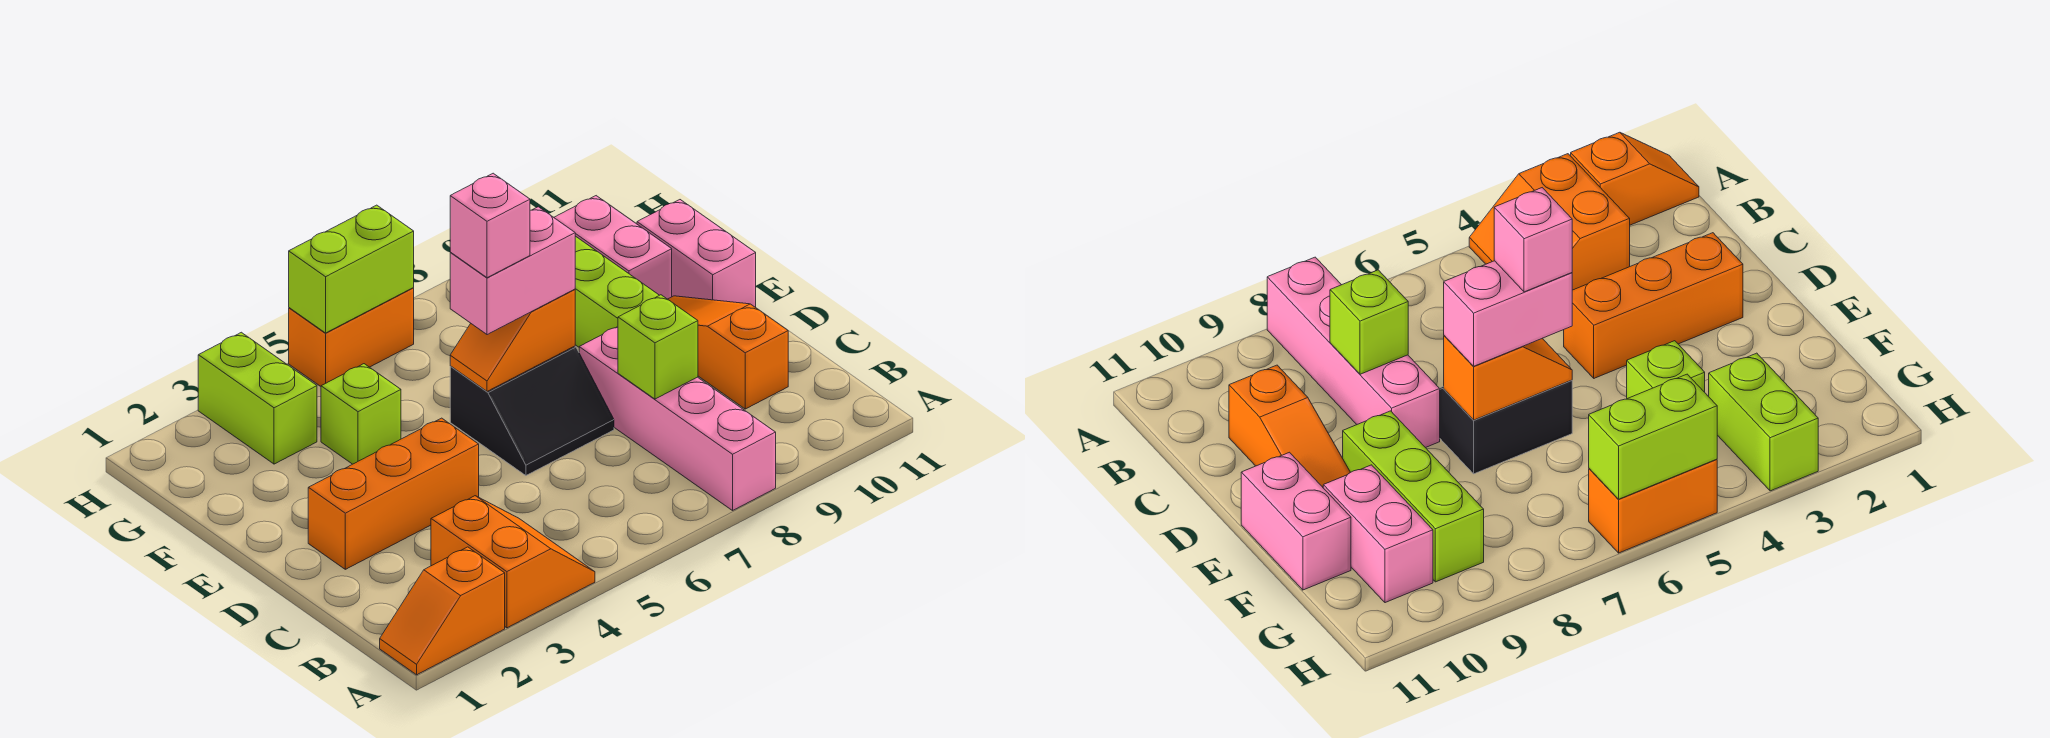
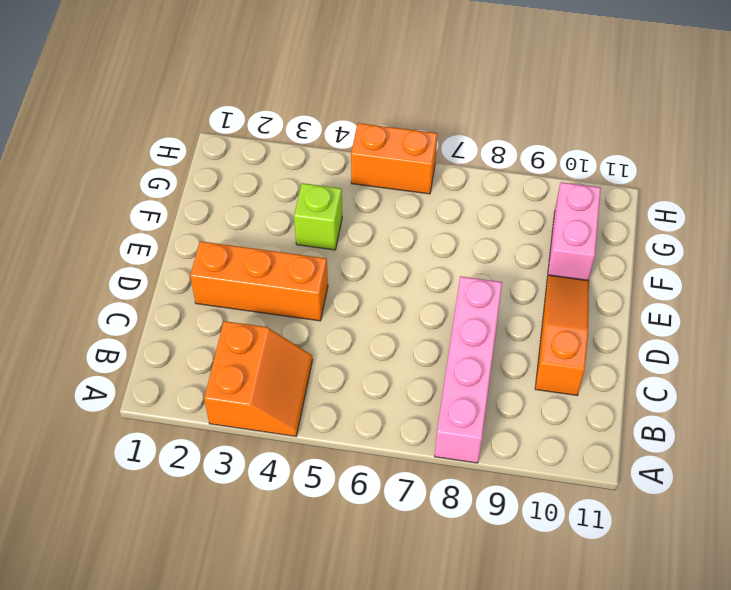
none -> orange slope A1:A2 level 1 top 2
none -> black slope D6:E7 level 1 top E
none -> lime brick E9:G9 level 1

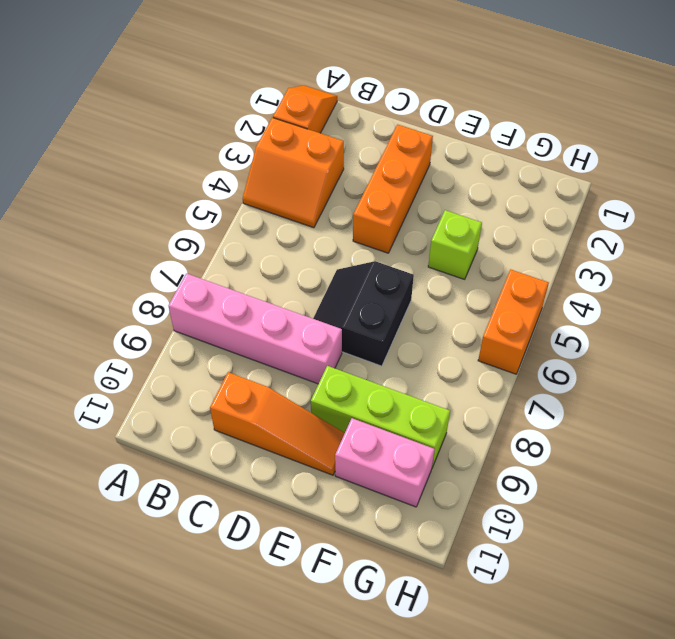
none -> pink brick E11:F11 level 1
none -> lime brick G3:H3 level 1
none -> lime brick C8 level 2

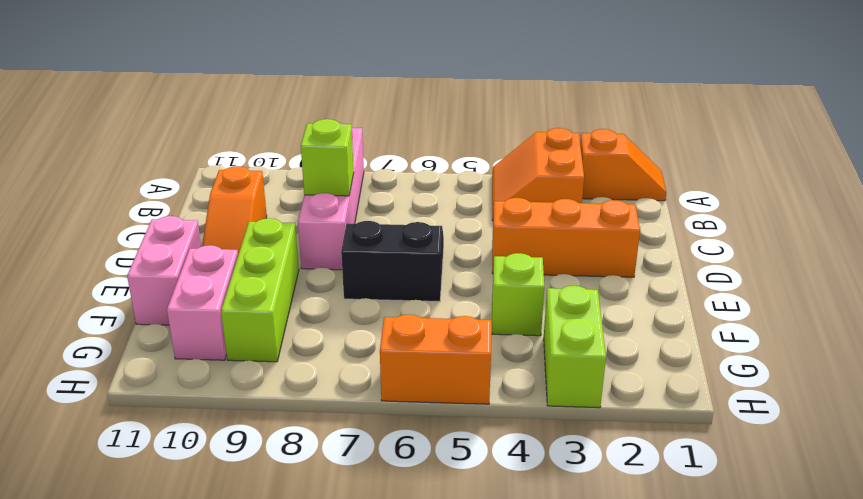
none -> orange slope E6:E7 level 2 top 7
none -> lime brick H5:H6 level 2
none -> pink brick E6:E7 level 3

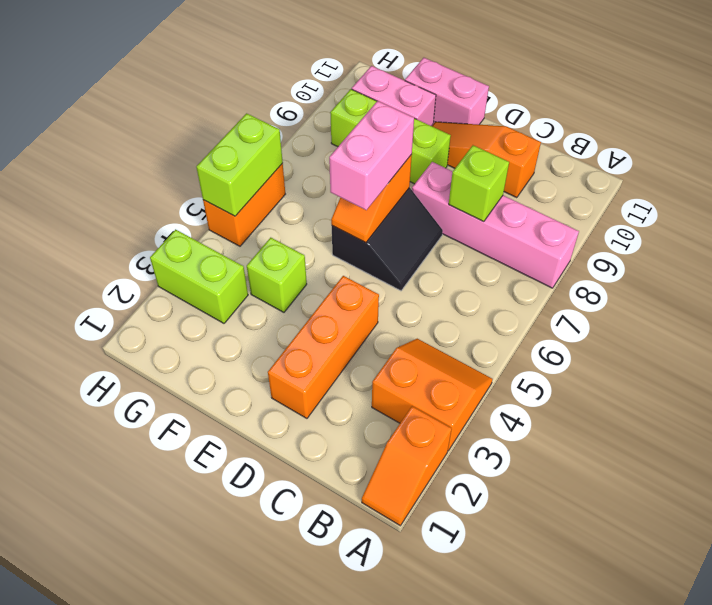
none -> pink brick E6 level 4

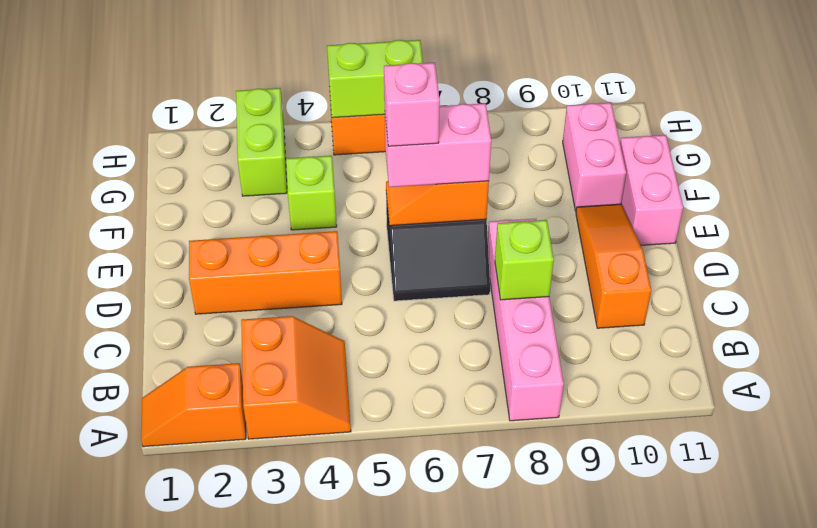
none -> lime brick E9:G9 level 1

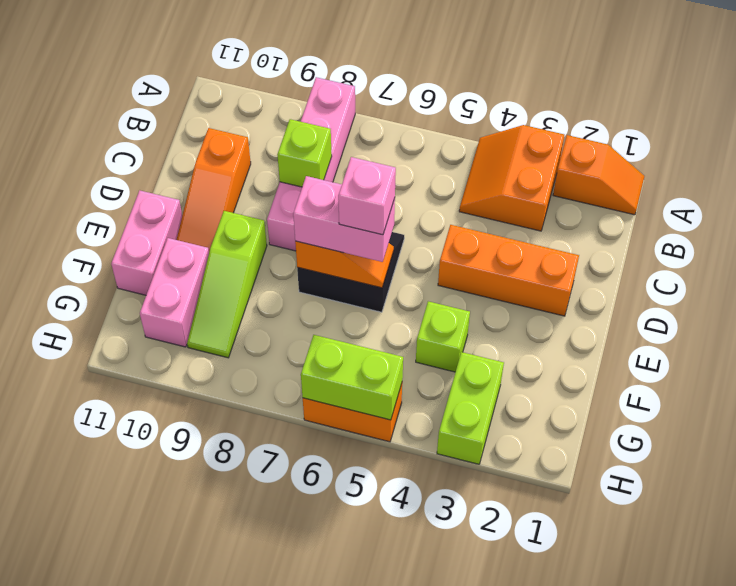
lime slope E9:G9 level 1 top E -> lime brick E9:G9 level 1

